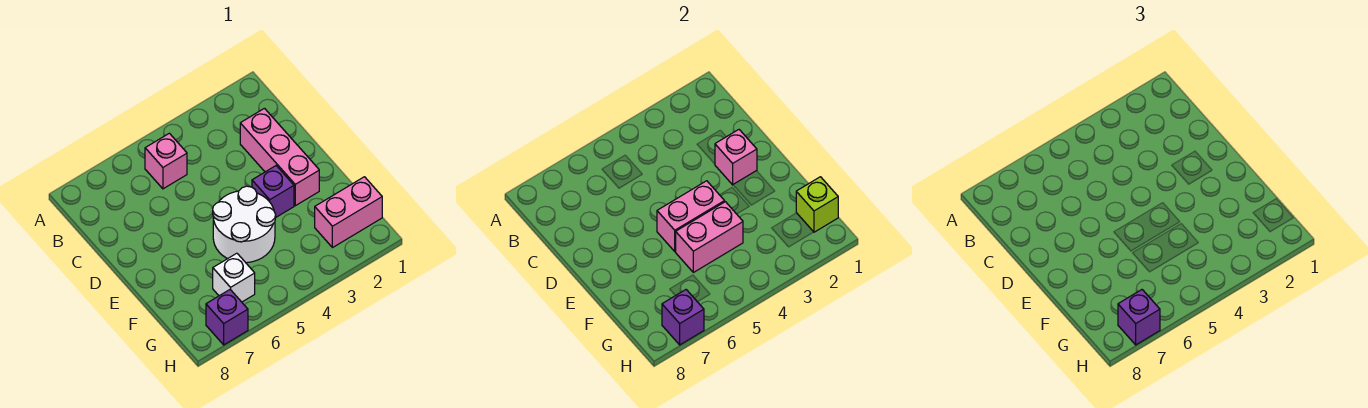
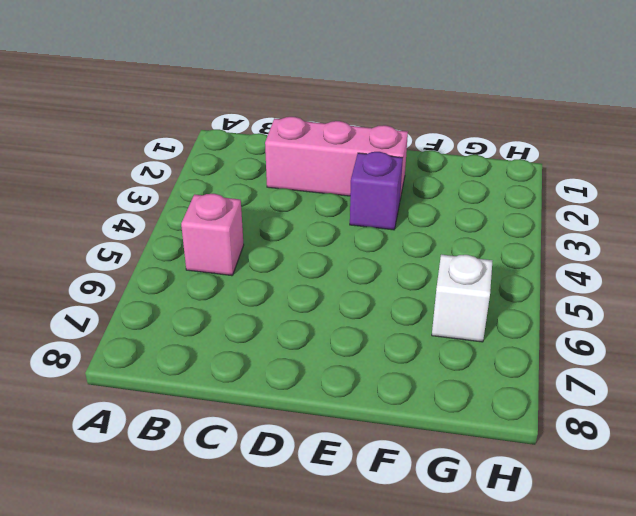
none -> white round brick E4:F5 level 1
none -> pink brick G1:G2 level 1
none -> purple brick H7 level 1

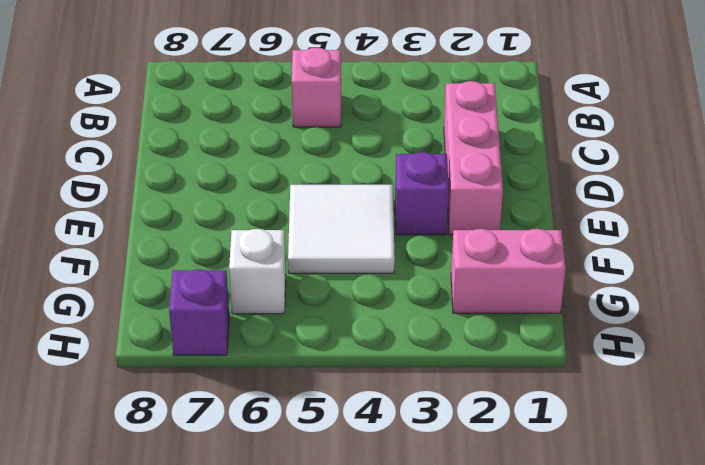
white tile E4:F5 level 1 -> white round brick E4:F5 level 1
none -> pink brick D2 level 2
none -> pink brick E4:E5 level 2
none -> pink brick F4:F5 level 2

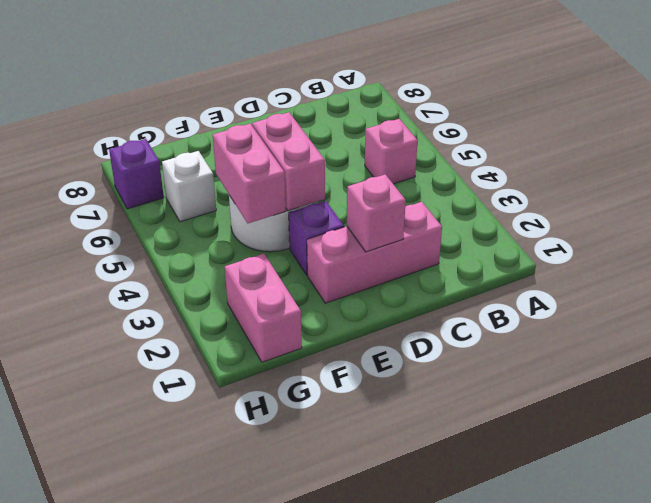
none -> lime brick G1 level 2
none -> purple brick H7 level 2
none -> purple brick H7 level 3

